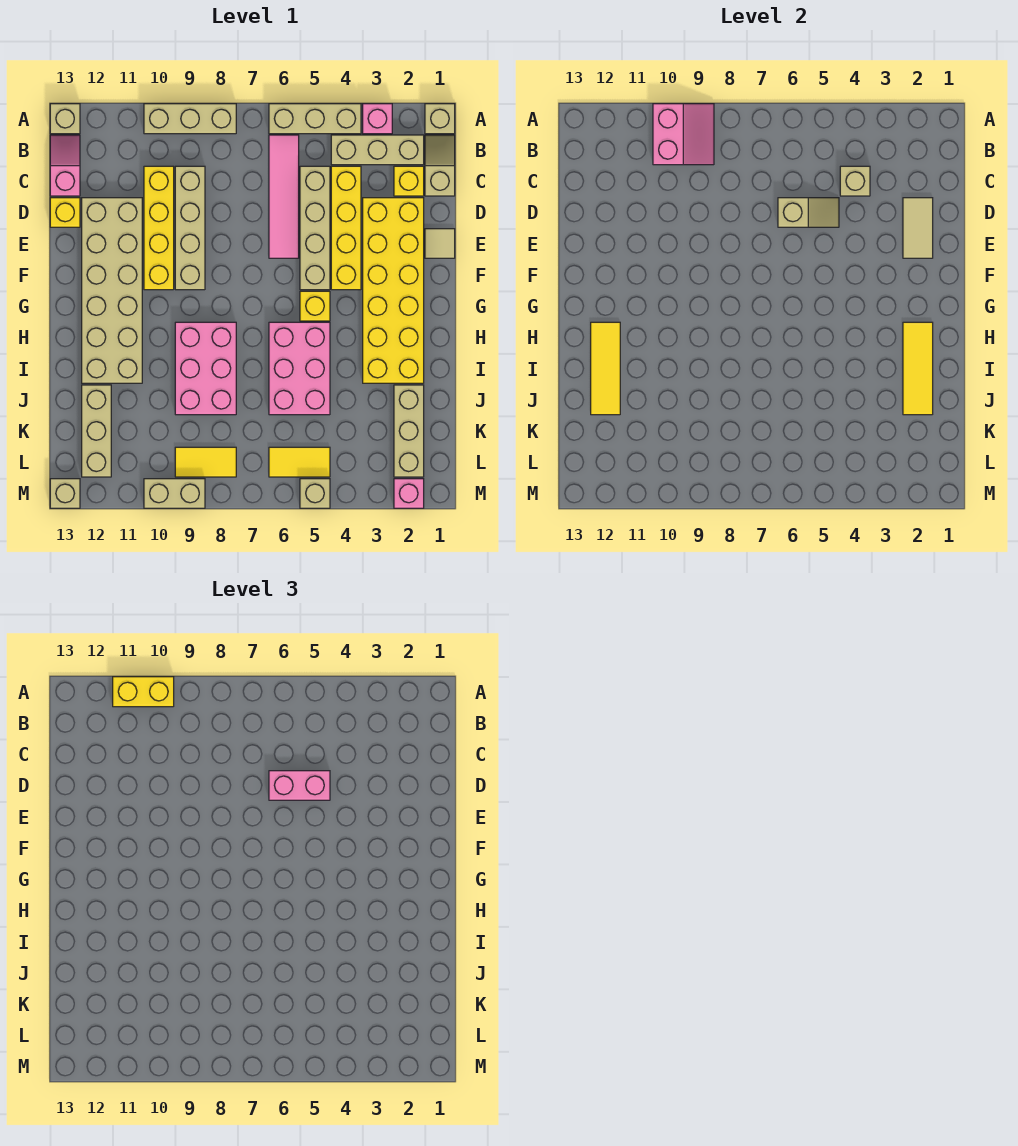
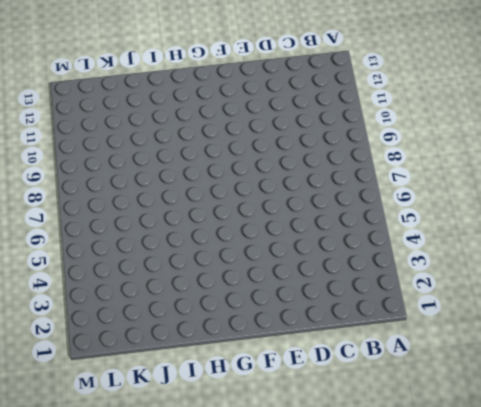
none -> tan brick A1 level 1
none -> pink brick A3 level 1
none -> tan brick A4:A6 level 1
none -> tan brick A8:A10 level 1

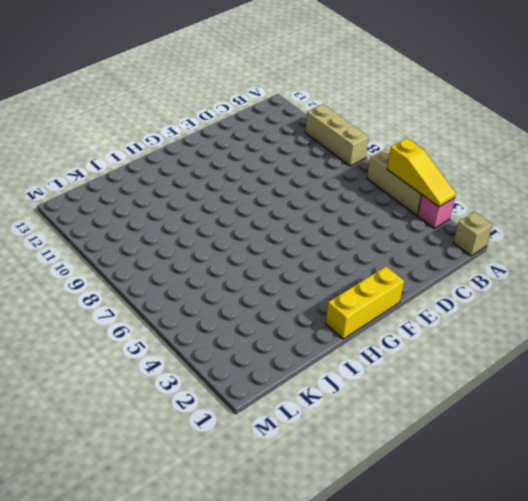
yellow slope A3:A5 level 2 top 5 -> none
yellow brick F1:H1 level 1 -> none
none -> tan brick A13 level 1
none -> tan slope B1:C1 level 1 top C
none -> tan brick B2:B4 level 1
none -> pink tile B6:E6 level 1

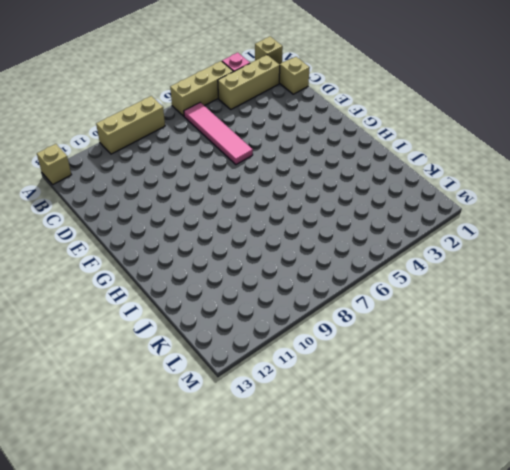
none -> pink slope B13:C13 level 1 top C
none -> yellow brick C2 level 1
none -> yellow brick C4:F4 level 1
none -> tan brick C5:F5 level 1

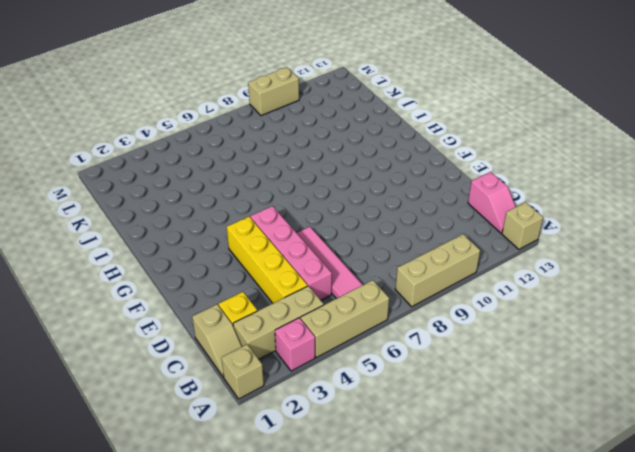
pink brick C5:F5 level 1 -> tan brick C5:F5 level 1
none -> tan brick C9:F9 level 1
none -> yellow brick C10:F10 level 1
none -> yellow brick D2:I3 level 1
none -> tan brick D11:I12 level 1

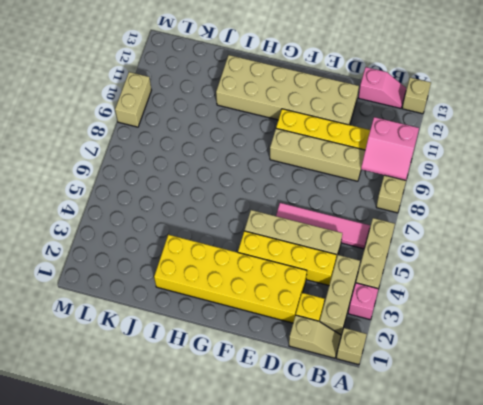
none -> yellow brick D13 level 1
none -> tan tile E1 level 1
none -> yellow brick G5 level 1
none -> pink brick H5:J6 level 1

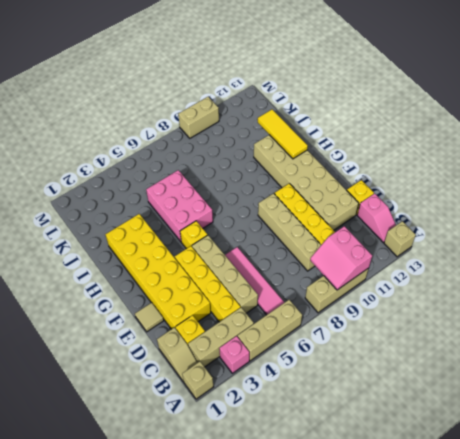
none -> pink brick H8:J9 level 1
none -> tan brick J2:L2 level 1
none -> tan brick J12:L12 level 1
none -> yellow tile L5:L6 level 1

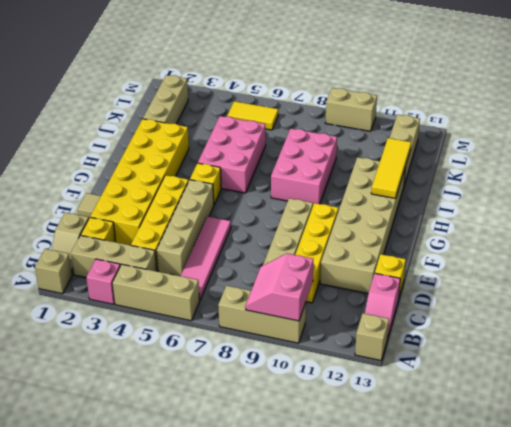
none -> yellow tile L8:L9 level 1
none -> pink brick M2 level 1
none -> tan brick M5 level 1
none -> tan brick M13 level 1

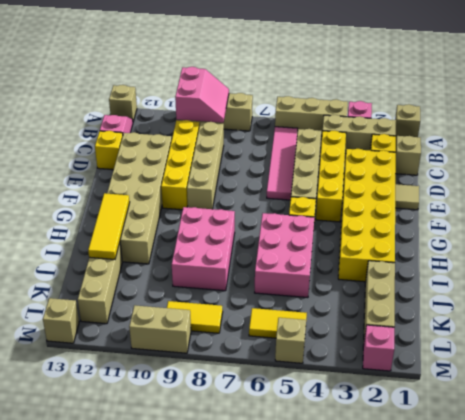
none -> tan brick C4 level 2
none -> tan tile D2:E2 level 2
none -> tan slope D5:D6 level 2 top 6
none -> yellow tile H2:J2 level 2

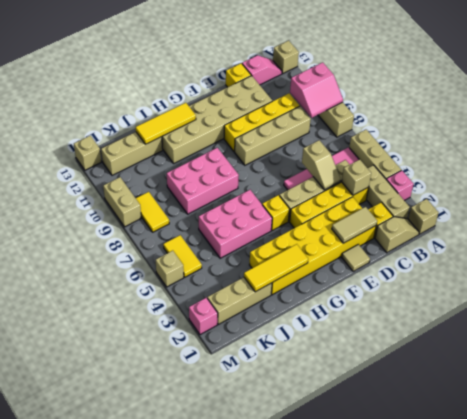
none -> yellow brick A10:A11 level 3
none -> pink brick D5:D6 level 3

